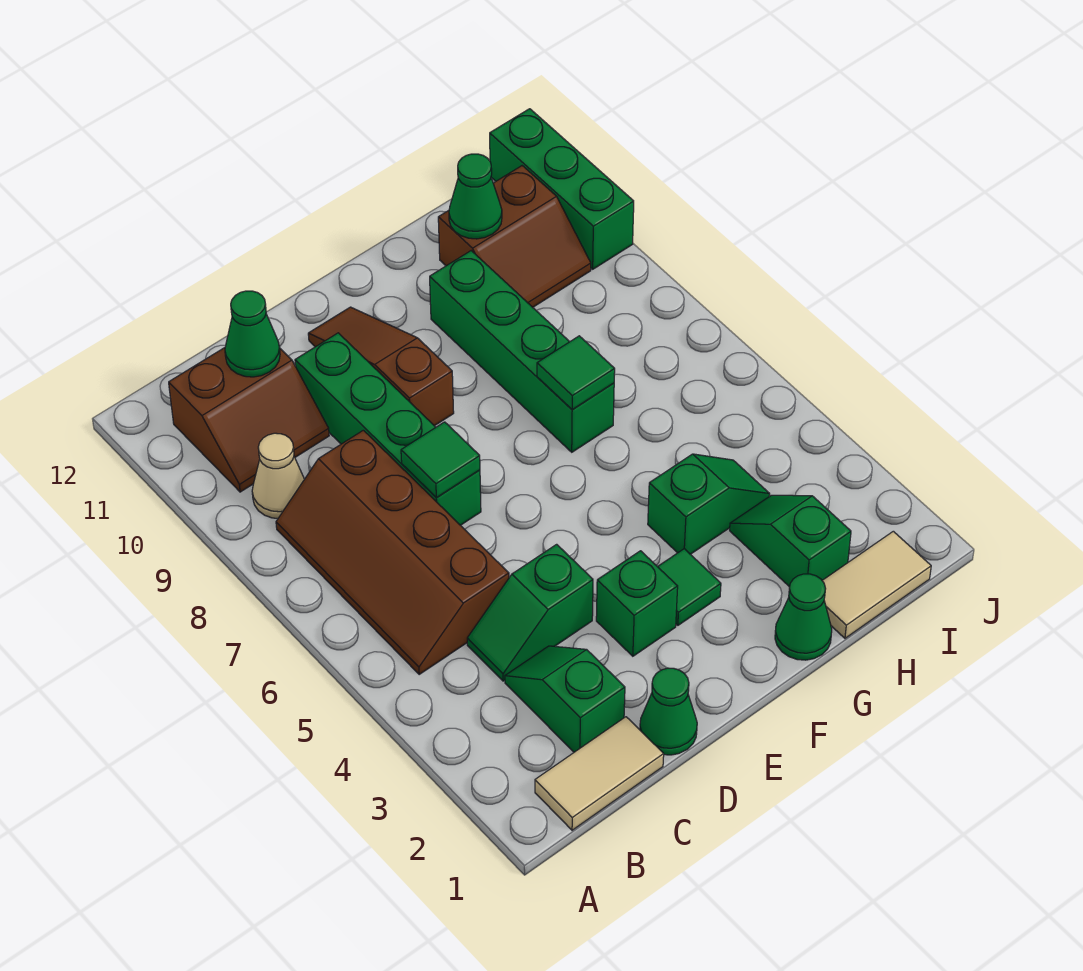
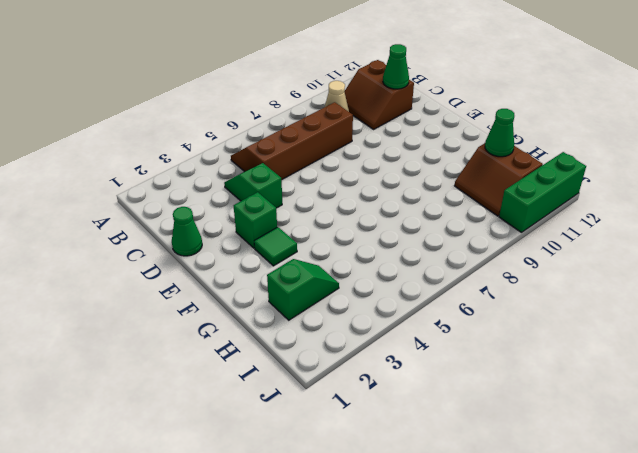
none -> tan tile B1:C1 level 1
none -> green slope C2:C3 level 1 top 2
none -> green brick D7:D10 level 1

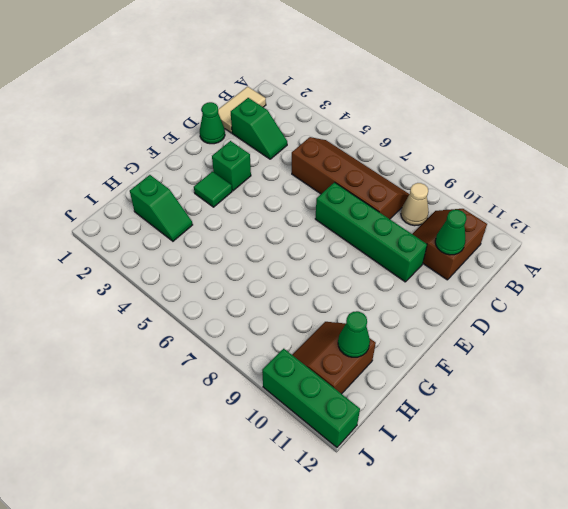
none -> green slope C4:D4 level 1 top D
none -> brown slope E9:E11 level 1 top 9
none -> green cone G1 level 1

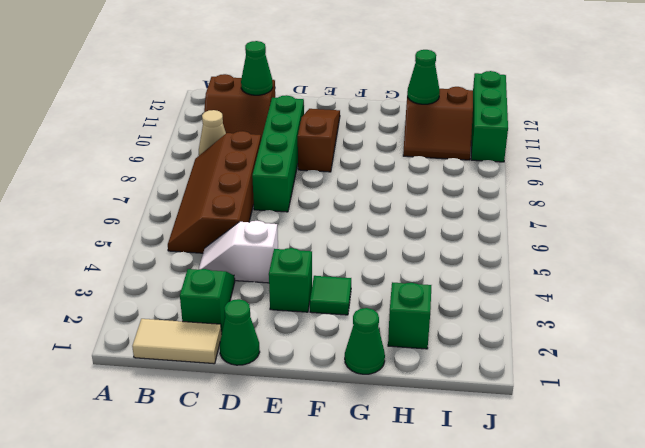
white slope C4:D4 level 1 top D -> green slope C4:D4 level 1 top D
none -> green slope G4:H4 level 1 top G
none -> green brick G7:G10 level 1
none -> tan tile H1:I1 level 1

